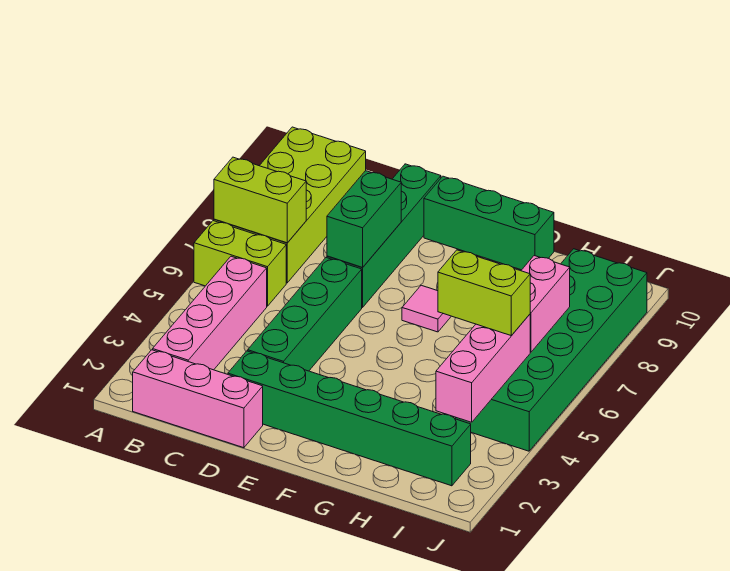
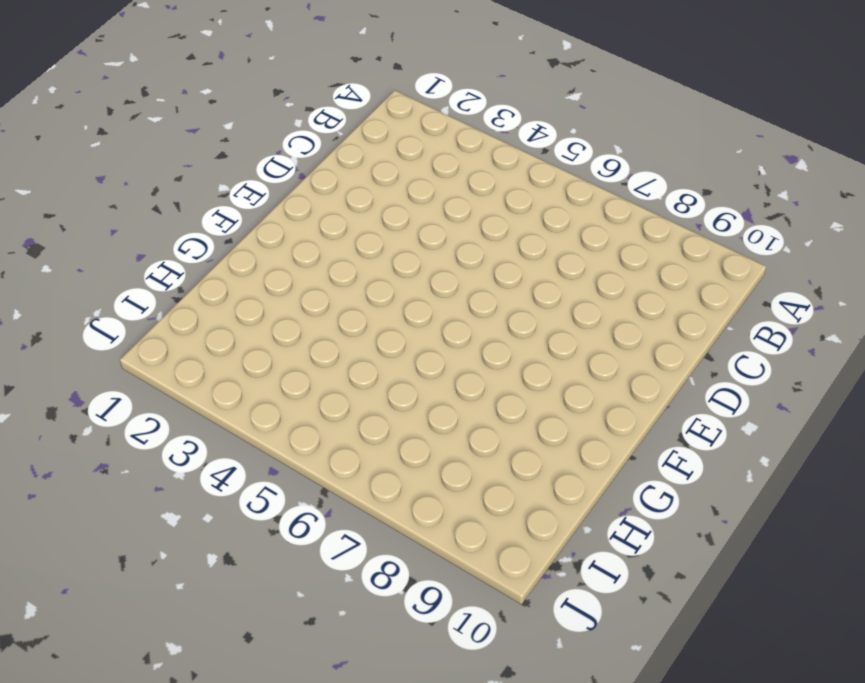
none -> lime brick A6:B6 level 1
none -> lime brick A7:B10 level 1
none -> pink brick B1:D1 level 1

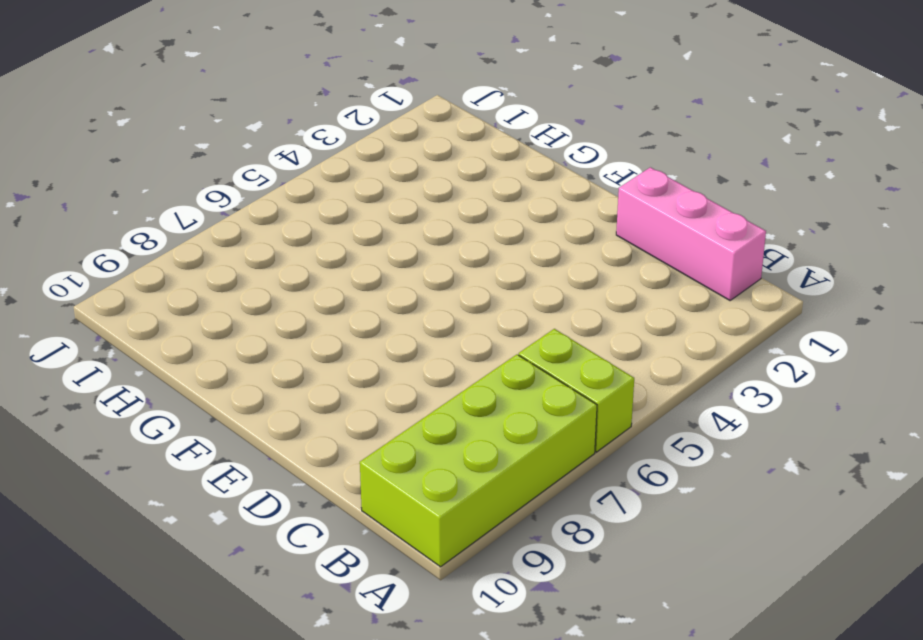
none -> pink brick B2:B5 level 1
none -> green brick D2:I2 level 1
none -> green brick D3:D6 level 1

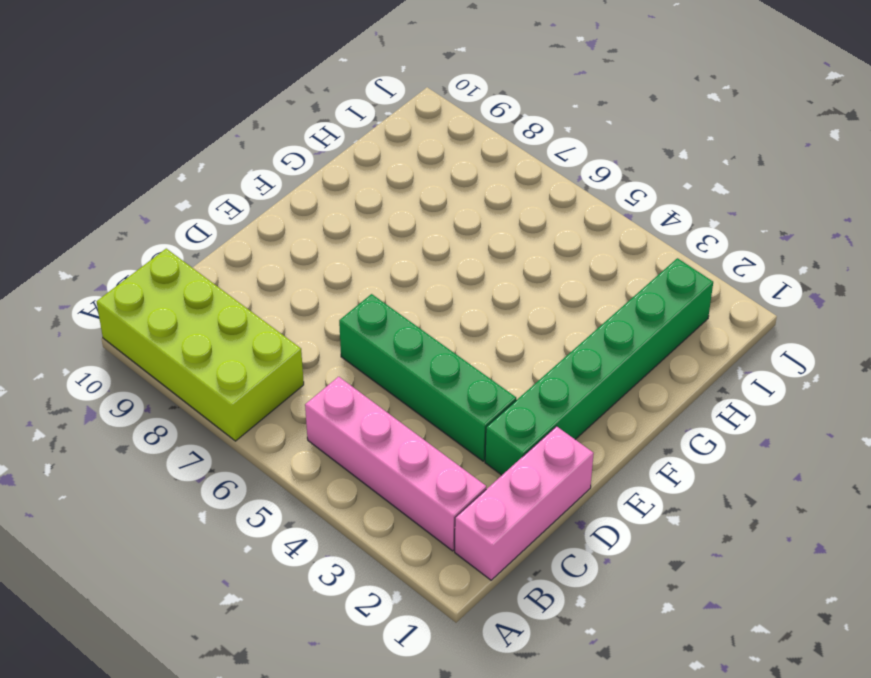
none -> lime brick A6:B6 level 1
none -> green brick D7:D10 level 1
none -> green brick E10:G10 level 1

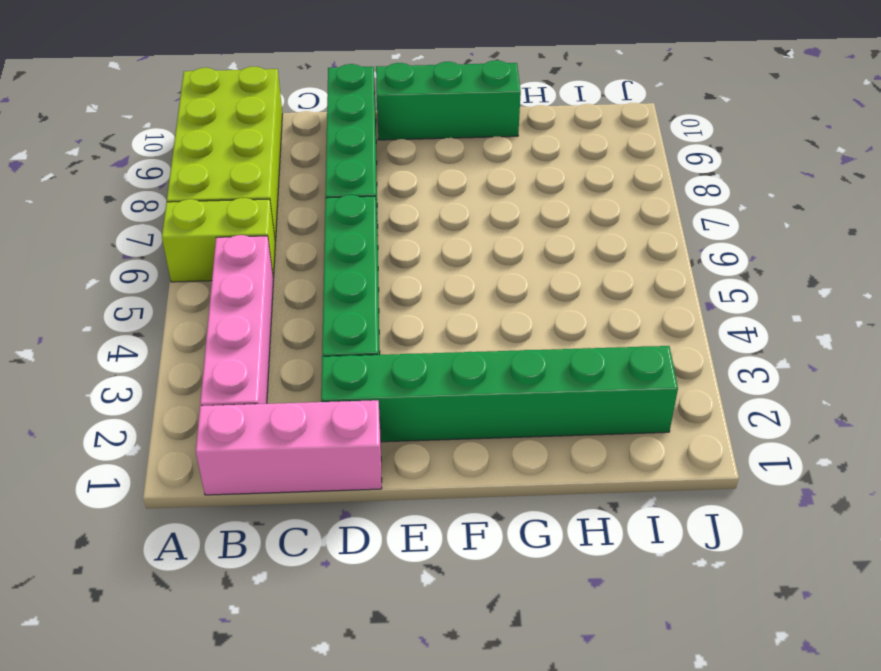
none -> pink tile F7 level 1
none -> green brick I4:J9 level 1
none -> lime brick A7:B7 level 2

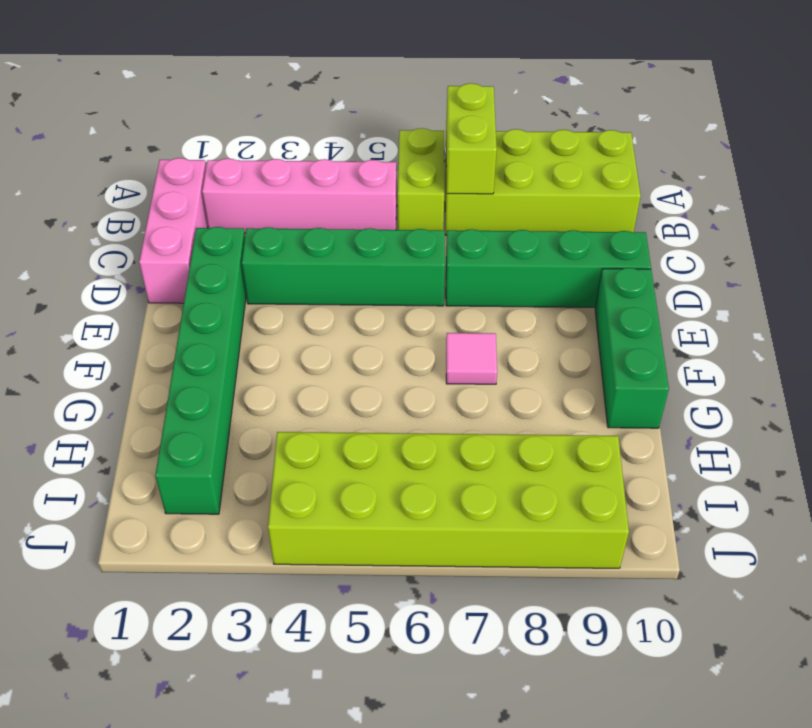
lime brick I4:J9 level 1 -> green brick I4:J9 level 1
none -> green brick D7:D8 level 2
none -> pink brick I3:I5 level 2
none -> pink brick I6:I7 level 2

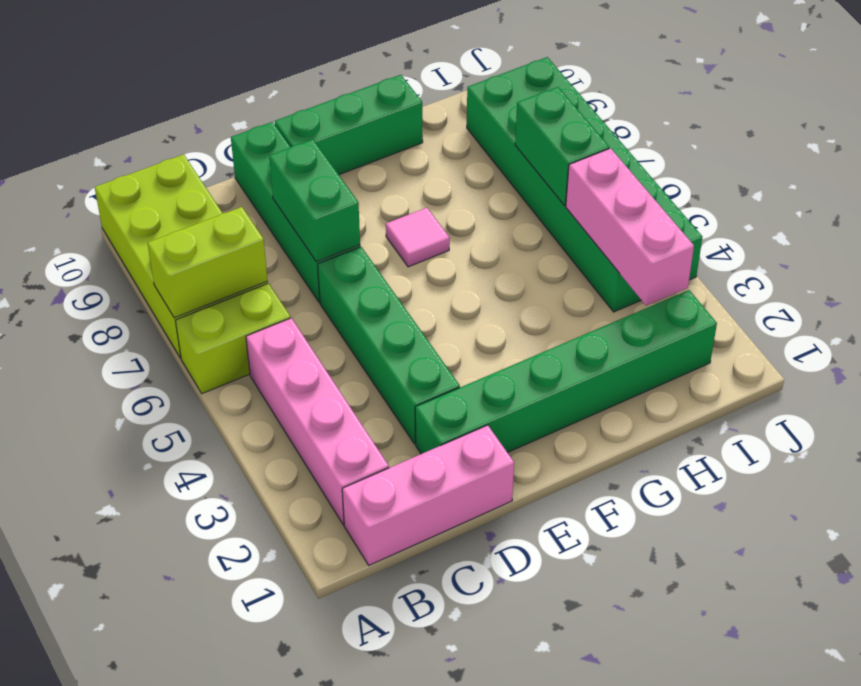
green brick I6:I7 level 2 -> pink brick I6:I7 level 2
none -> lime brick H5:I5 level 3

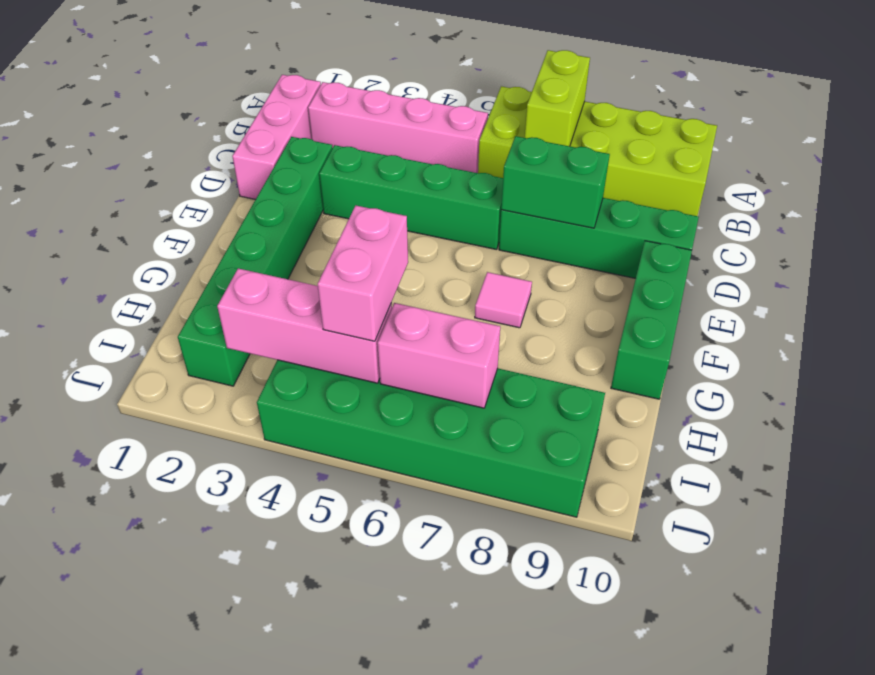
pink brick H5:I5 level 3 -> lime brick H5:I5 level 3

